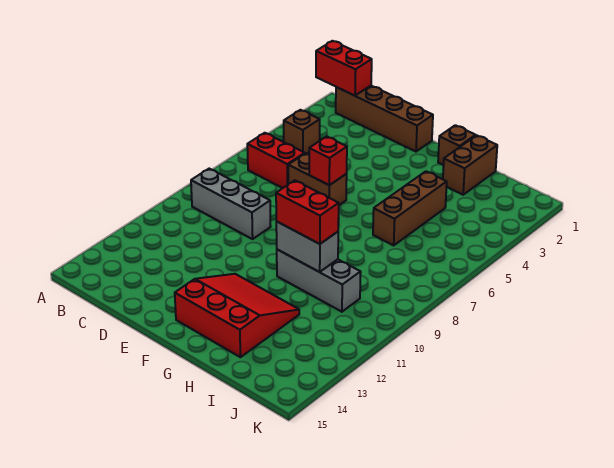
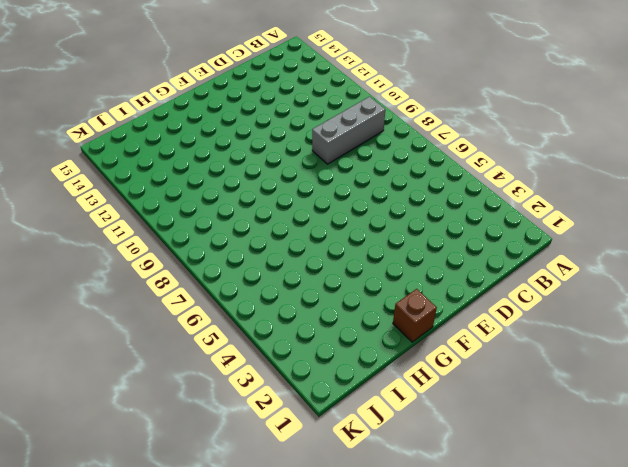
none -> brown brick B1:E1 level 1
none -> brown brick B4 level 1
none -> red brick B6:C6 level 1

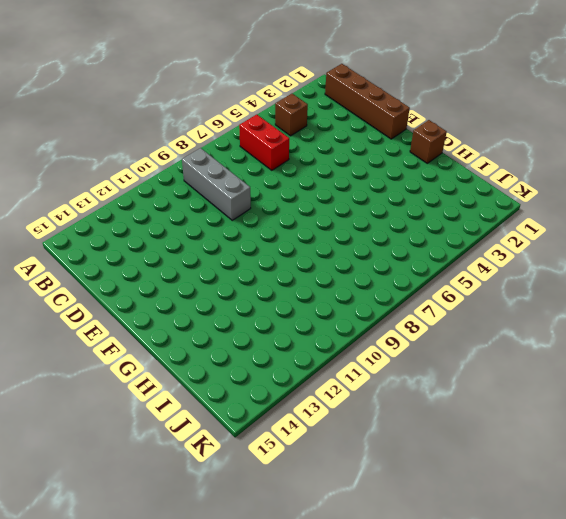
none -> brown brick D6:E6 level 1
none -> red slope F12:H14 level 1 top 14
none -> grey brick G10:I10 level 1

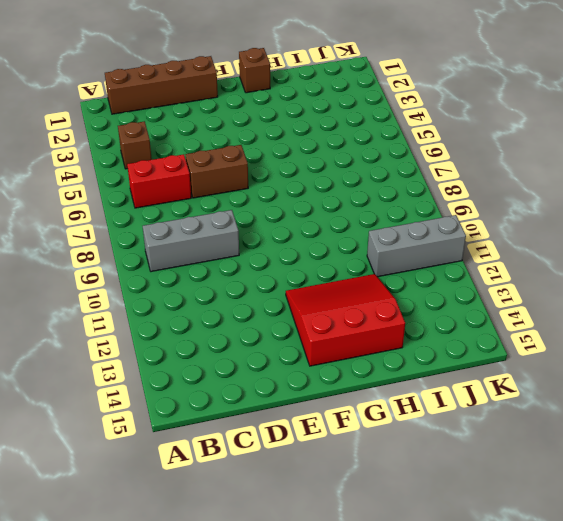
grey brick I11:K11 level 1 -> grey brick G10:I10 level 1
none -> brown brick H1:H2 level 1
none -> brown brick H4:H6 level 1
none -> red brick A1:B1 level 2

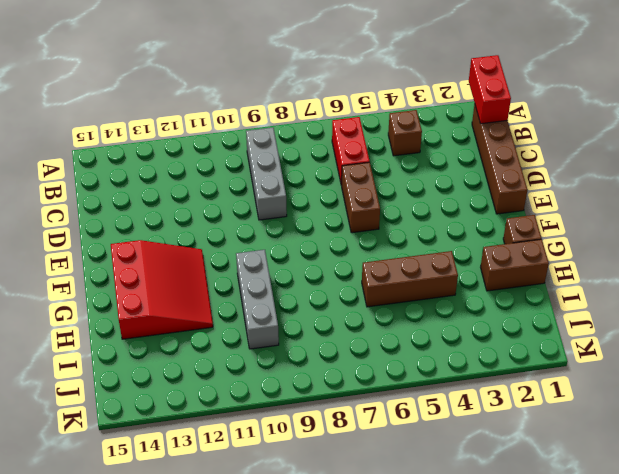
none -> red brick E6 level 2
none -> grey brick G10:H10 level 2
none -> red brick G10:H10 level 3

